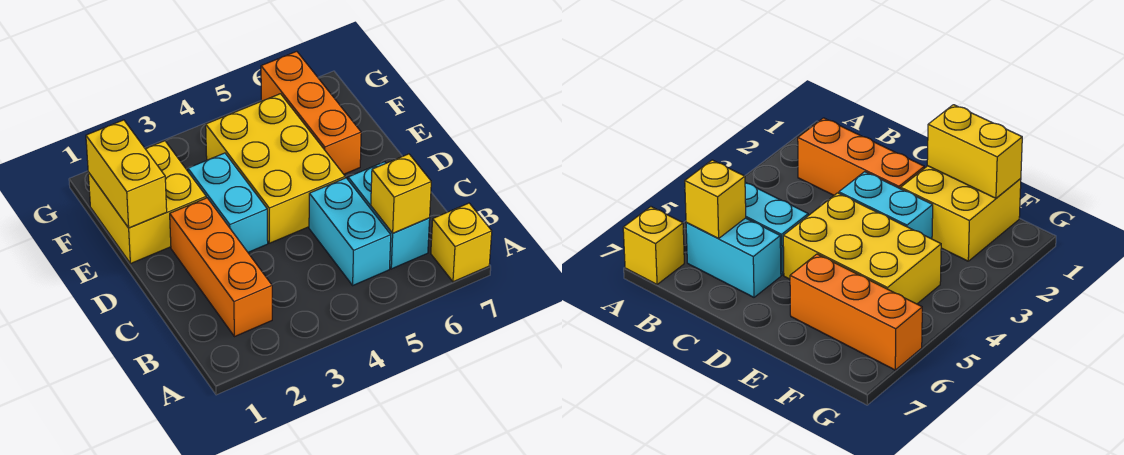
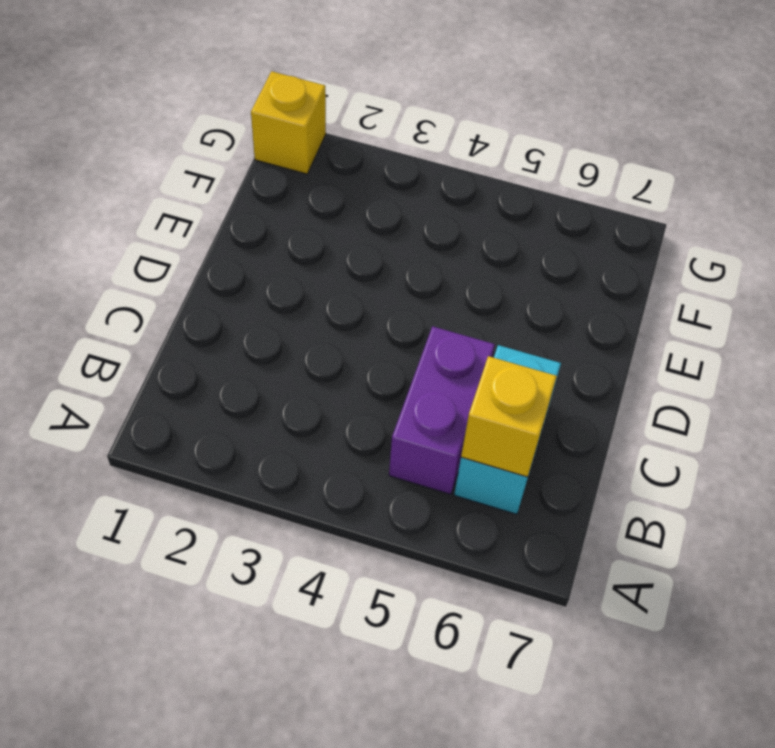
purple brick B5:C5 level 1 -> cyan brick B5:C5 level 1
yellow brick G1 level 1 -> yellow brick A7 level 1
none -> orange brick B2:D2 level 1
none -> cyan brick D3:E3 level 1

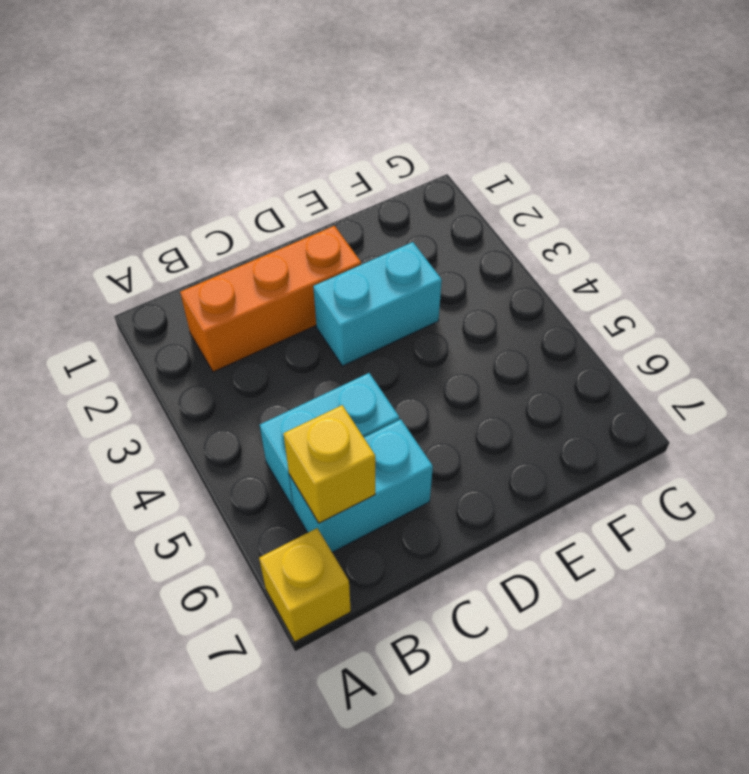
none -> yellow brick D4:F5 level 1
none -> yellow brick E1:F2 level 1

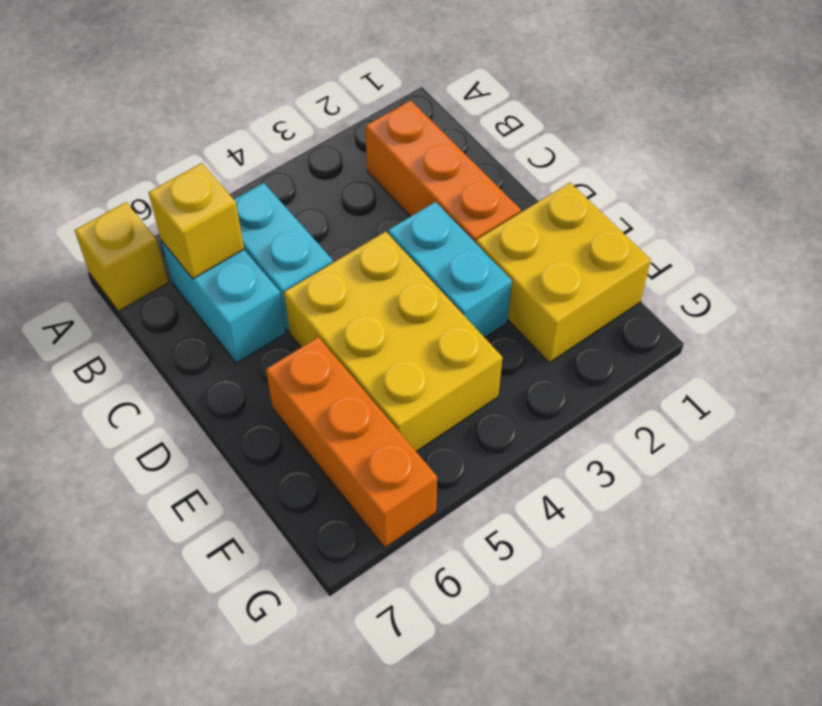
none -> yellow brick E1:F1 level 2

